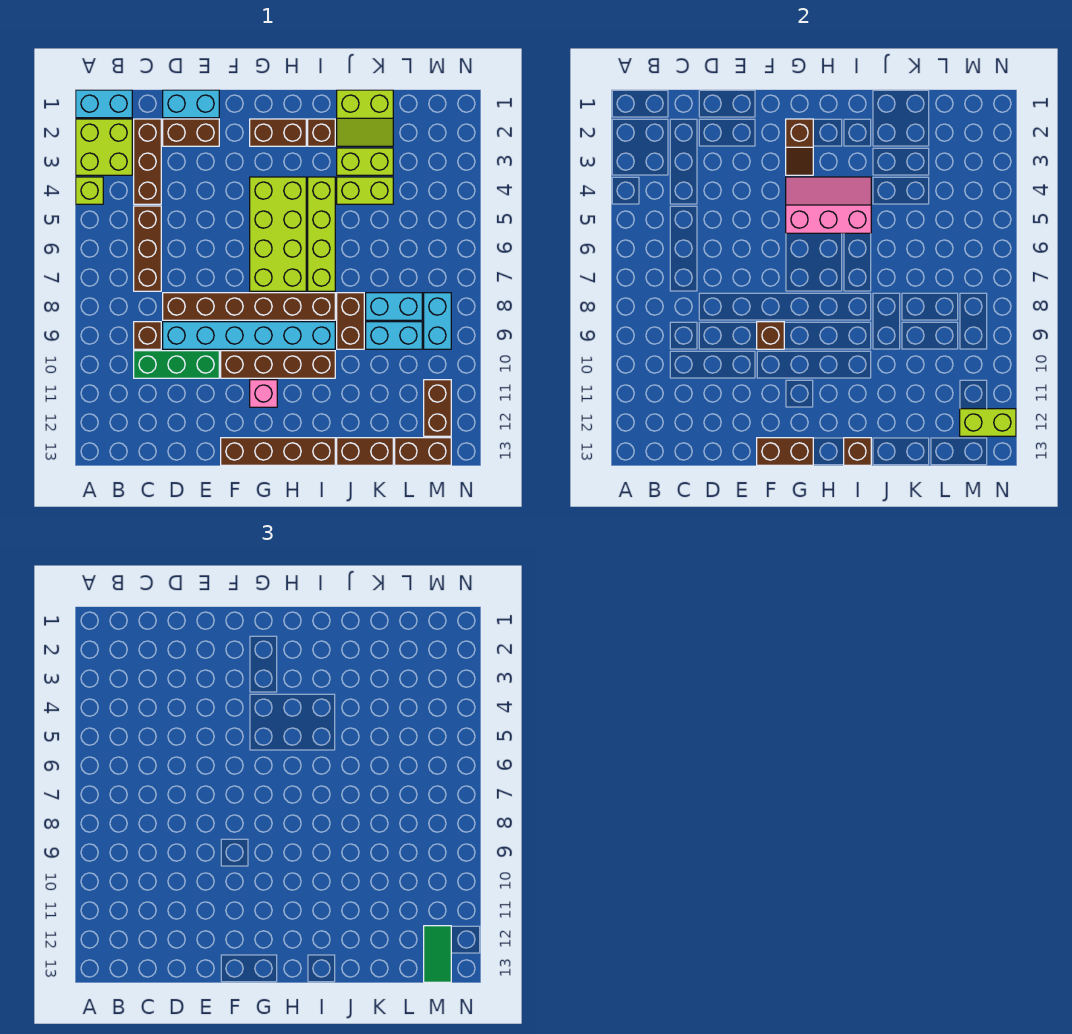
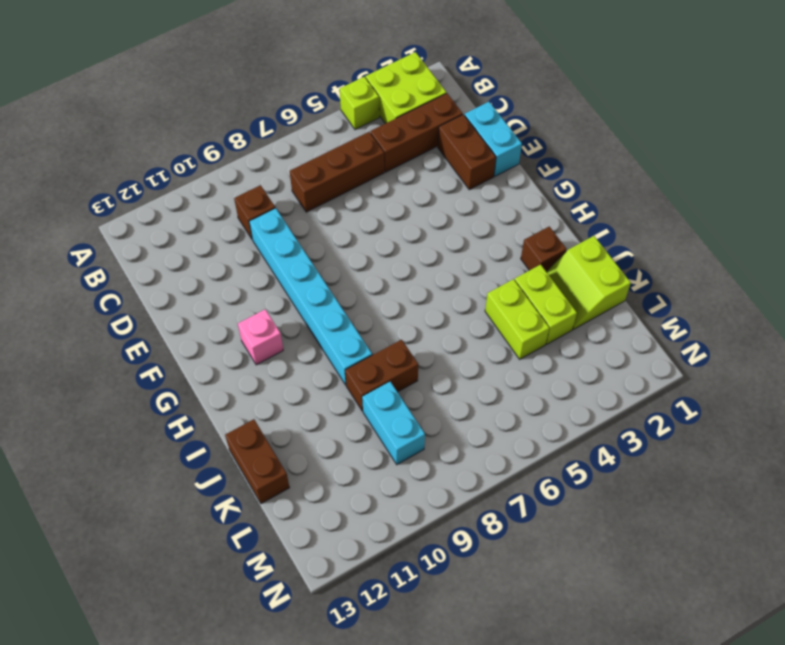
none -> cyan brick A1:B1 level 1
none -> green brick C10:E10 level 1
none -> brown brick D8:I8 level 1
none -> brown brick F10:I10 level 1

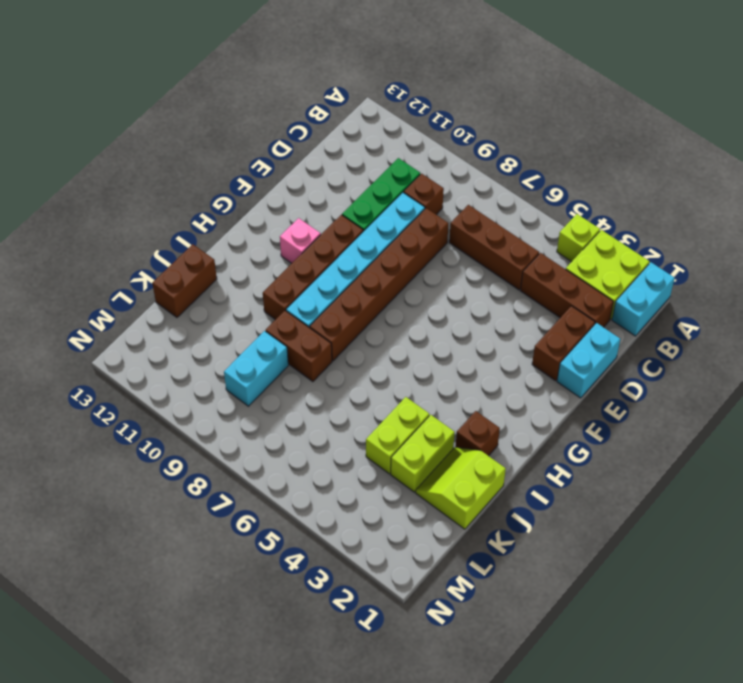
none -> brown brick F13:I13 level 1
none -> brown brick G2:H2 level 1
none -> lime brick G4:H7 level 1
none -> lime brick I4:I7 level 1

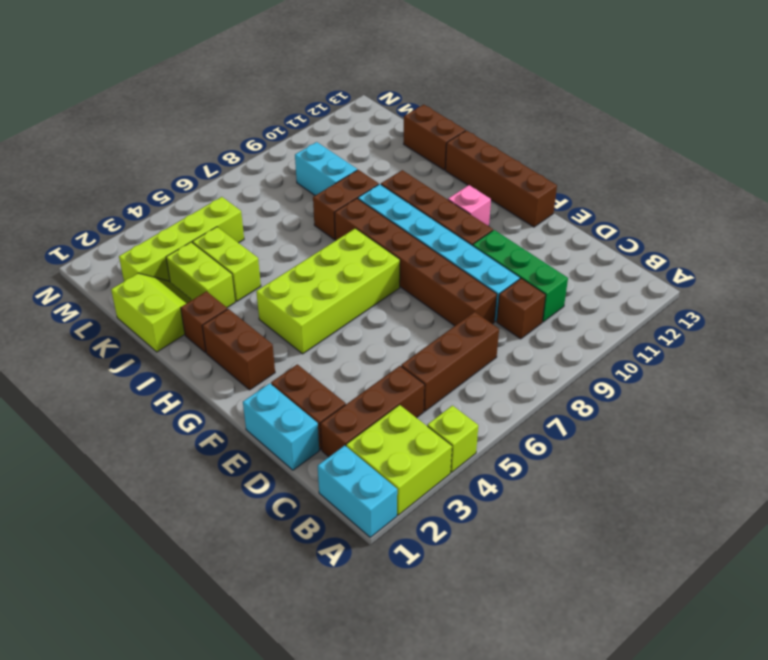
lime brick L2:L5 level 1 -> lime brick I4:I7 level 1
none -> cyan brick K8:L8 level 1
none -> brown brick L13:M13 level 1
none -> cyan brick M8:M9 level 1
none -> brown brick M11:M12 level 1

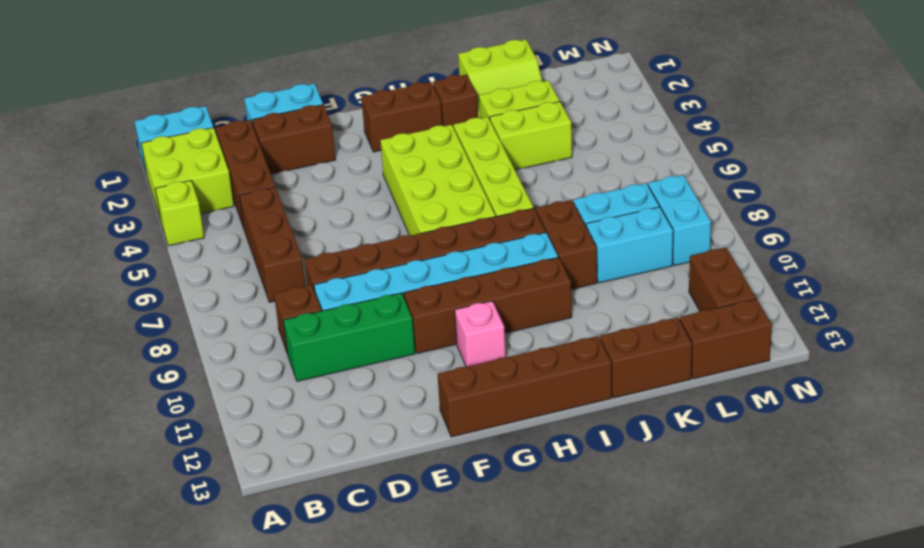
none -> brown brick F9 level 2
none -> brown brick F13:G13 level 2
none -> brown slope G2:G3 level 2 top 2
none -> pink slope G4:I5 level 2 top 5

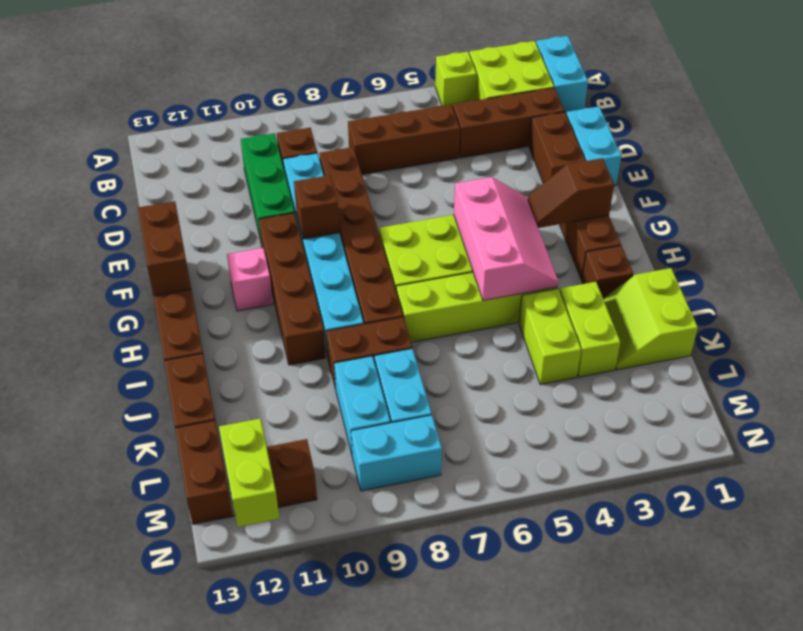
none -> brown brick I13 level 2
none -> green tile M12:M13 level 3

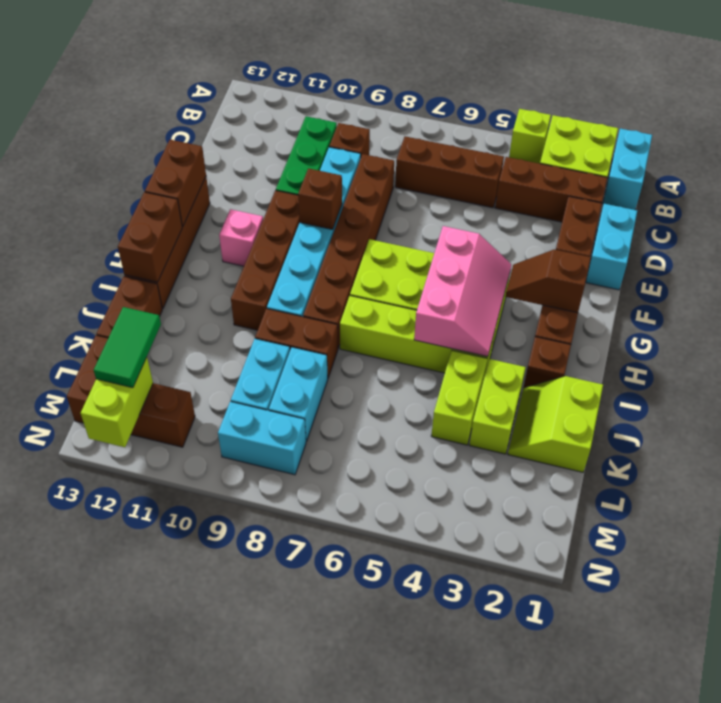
brown brick H13:I13 level 2 -> brown brick I13 level 2
green tile L12:M12 level 3 -> green tile M12:M13 level 3

